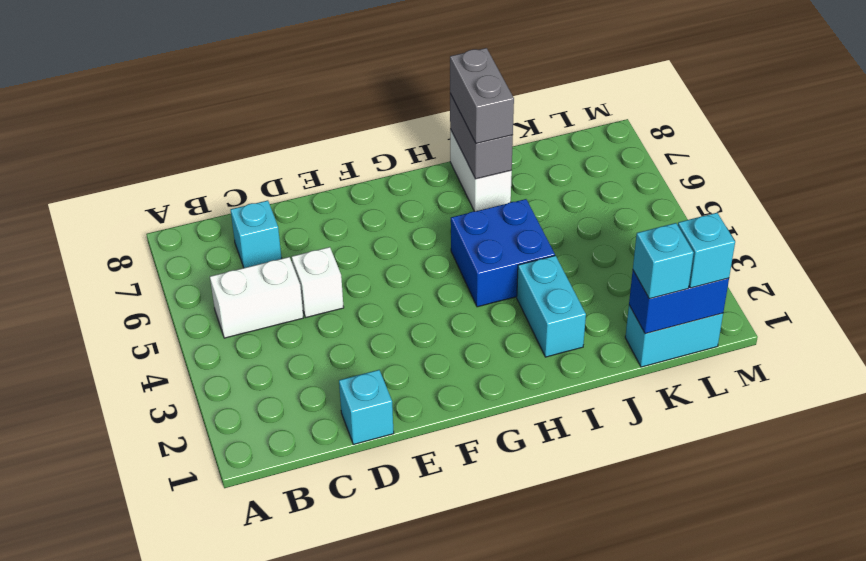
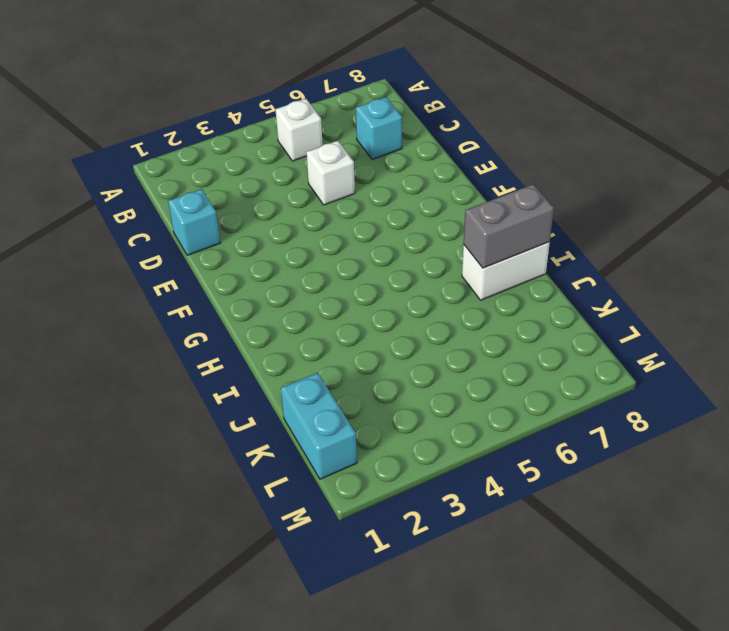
white brick B5 level 1 -> white brick B5:C5 level 1
none -> blue brick H4:I5 level 1
none -> cyan brick I2:I3 level 1
none -> blue brick K1:L1 level 2

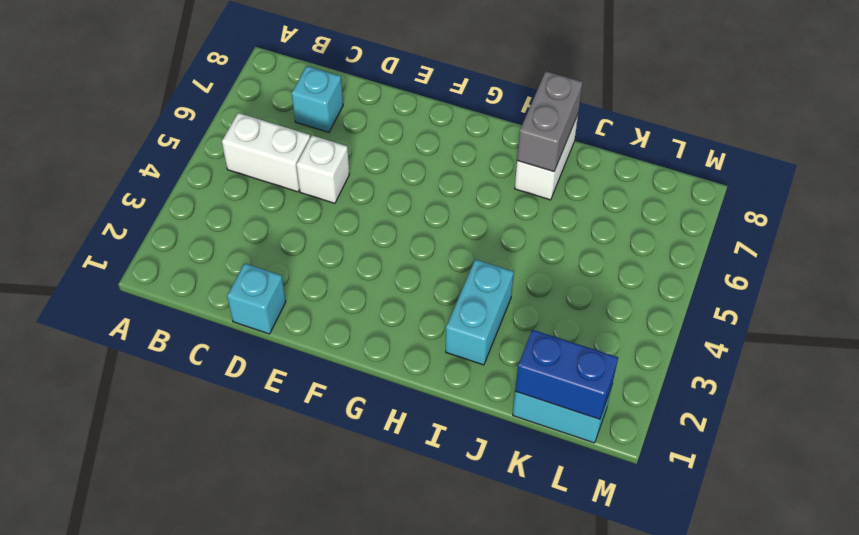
none -> blue brick H4:I5 level 1
none -> grey brick I7:I8 level 3
none -> cyan brick K1 level 3

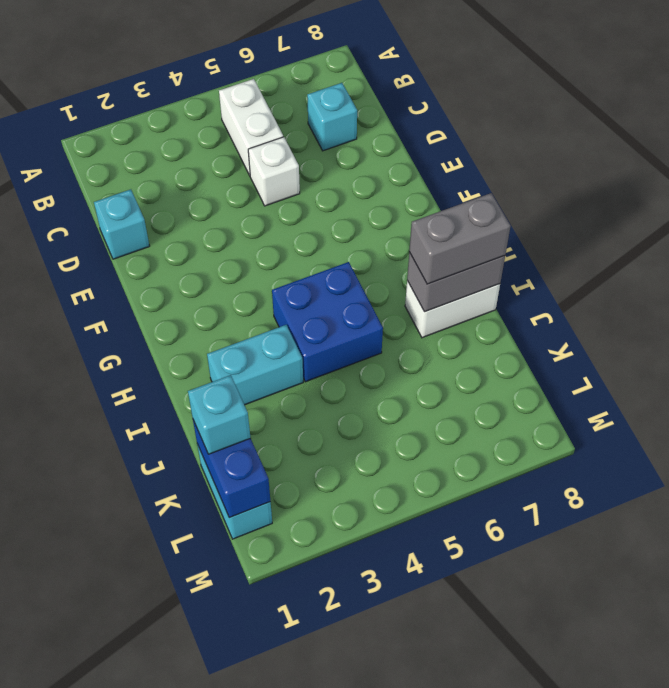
none -> cyan brick L1 level 3

